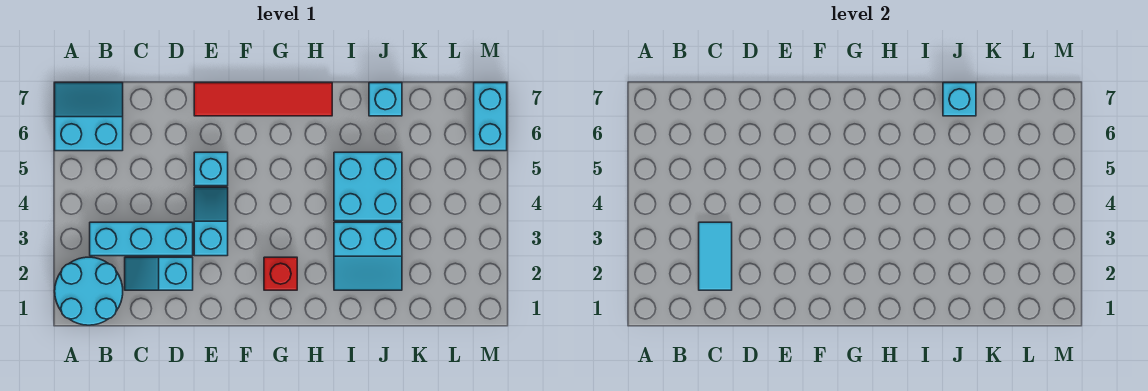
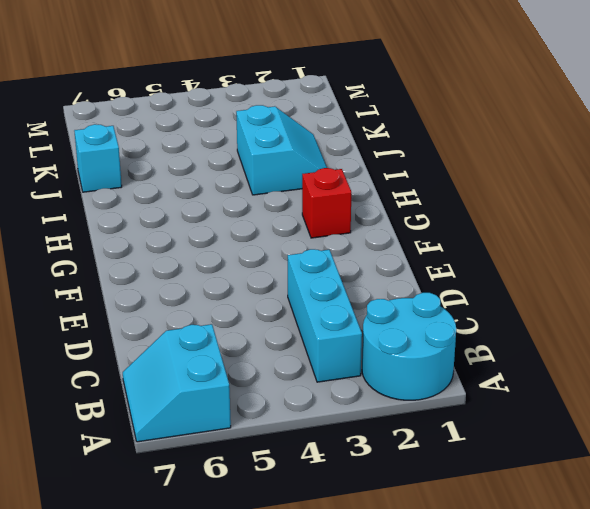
none -> cyan slope C2:D2 level 1 top D
none -> cyan slope E3:E4 level 1 top 3
none -> cyan brick E5 level 1

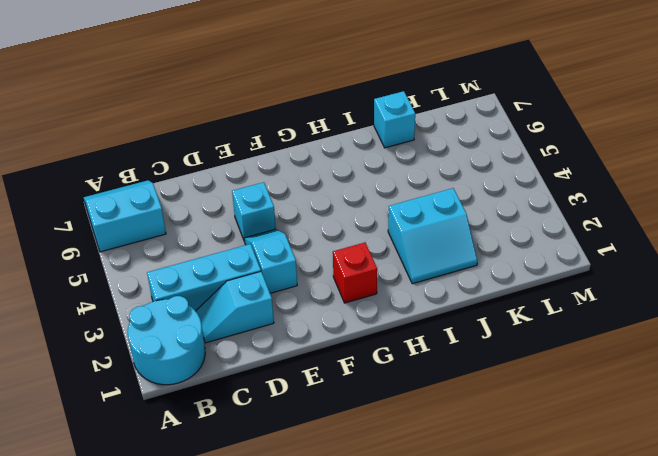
none -> red tile E7:H7 level 1
none -> cyan brick I4:J5 level 1
none -> cyan brick M6:M7 level 1

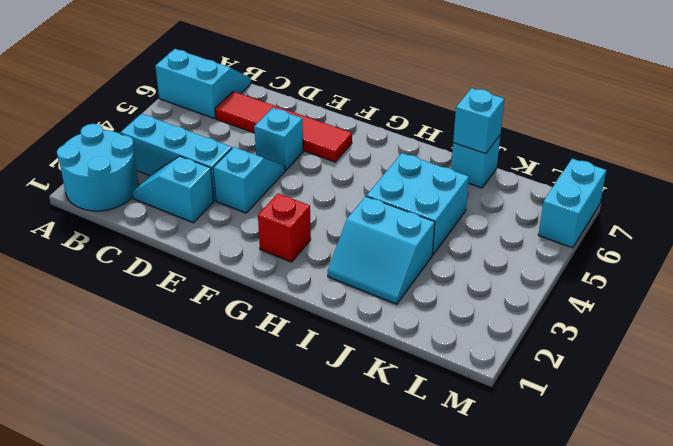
red tile C6:F6 level 1 -> red tile E7:H7 level 1
none -> cyan tile C2:C3 level 2

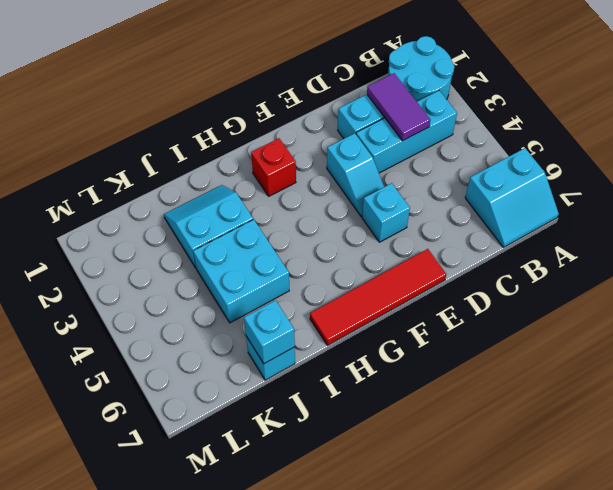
purple tile C2:C3 level 2 -> cyan tile C2:C3 level 2
none -> cyan brick M6:M7 level 1

